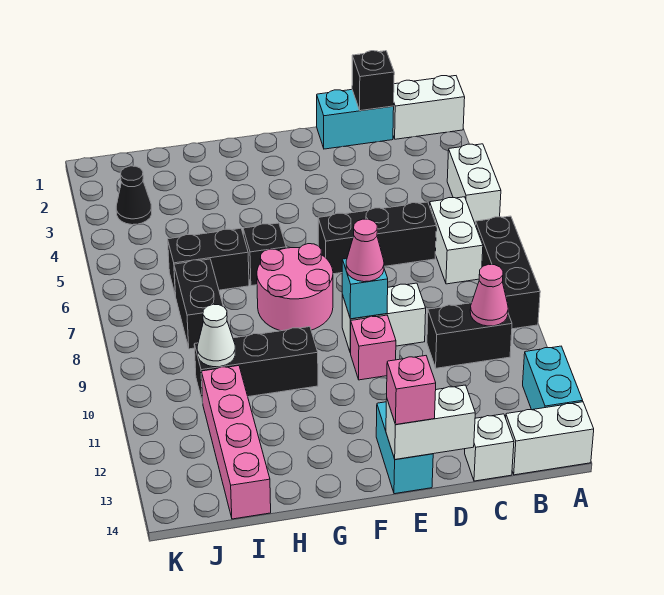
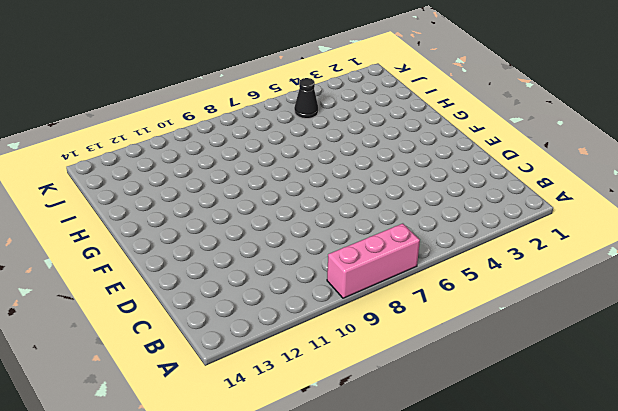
pink brick A7:A9 level 1 -> black brick A7:A9 level 1
black cone J5 level 1 -> black cone J3 level 1
none -> white brick A1:B1 level 1
none -> white brick A4:A5 level 1
none -> cyan brick A12:A13 level 1

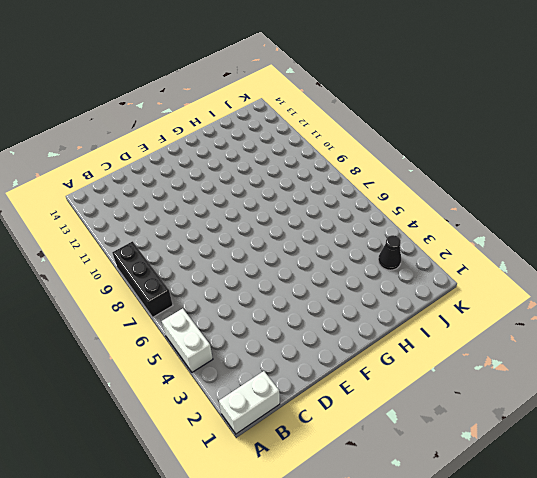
none -> cyan brick A12:A13 level 1
none -> white brick A14:B14 level 1
none -> white brick B6:B7 level 1

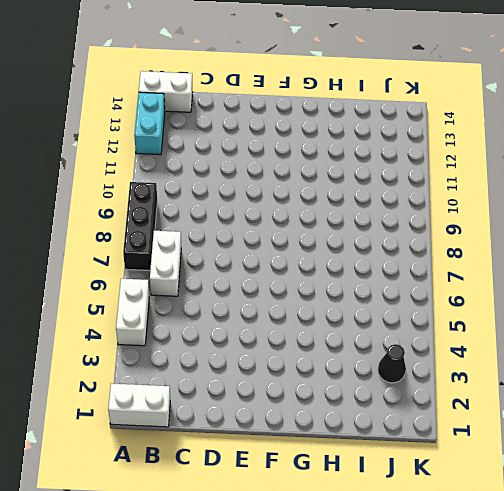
none -> black brick B10:C10 level 1
none -> cyan brick C1:D1 level 1
none -> black brick C6:E6 level 1

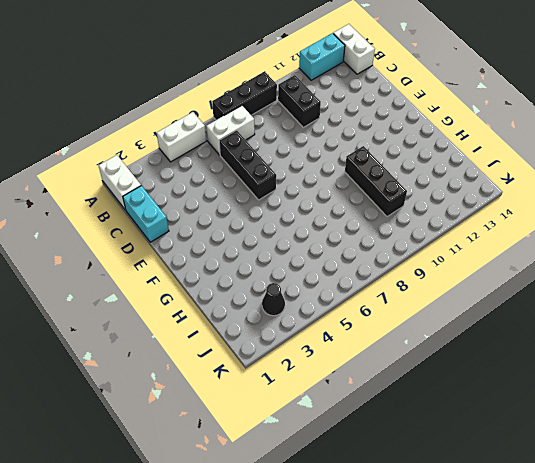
none -> white brick C14 level 1
none -> white brick D9:E9 level 1
none -> pink brick E10 level 1

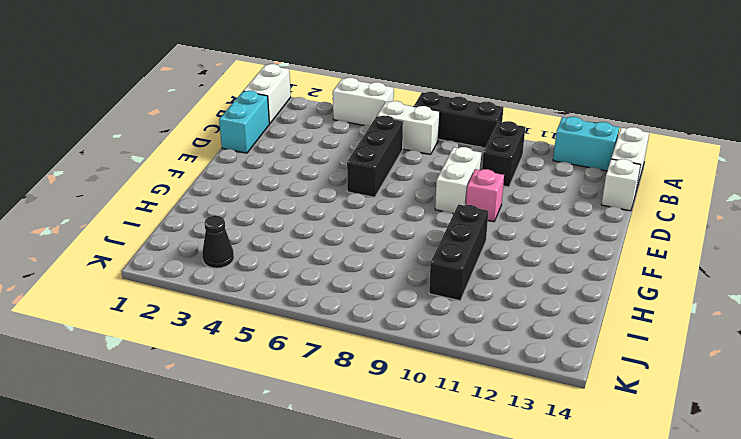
none -> cyan brick E13:E14 level 1
none -> pink round brick F7:G8 level 1
none -> black brick G6 level 1

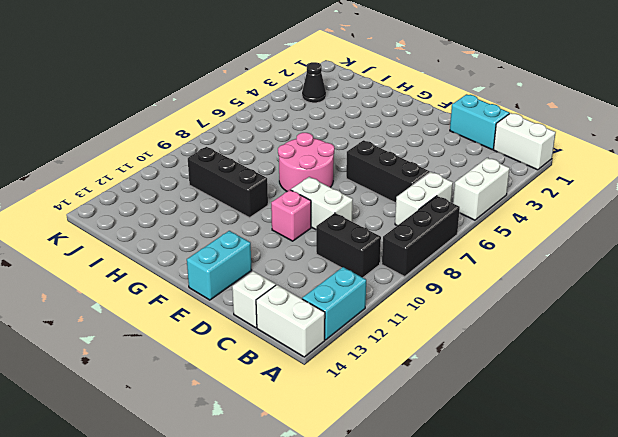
none -> black brick G6 level 1
none -> black brick H6:I6 level 1
none -> black brick I7:I8 level 1

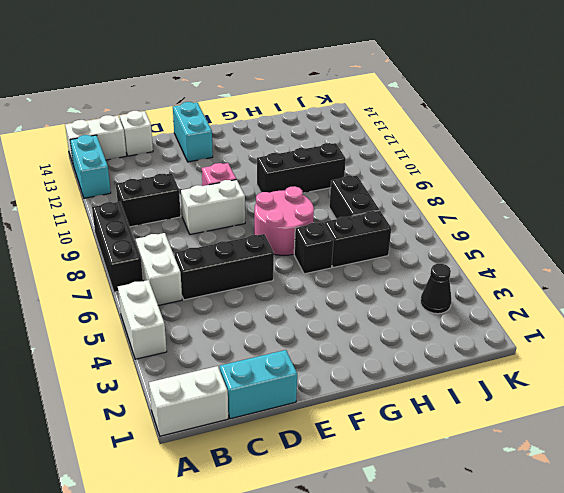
none -> pink brick I11:I14 level 1
none -> pink cone B10 level 2
none -> black brick C1 level 2

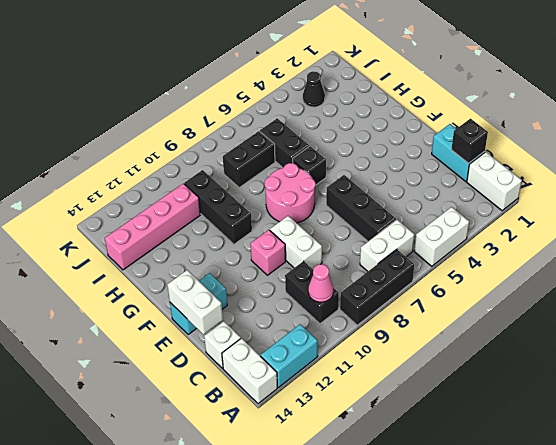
none -> cyan brick E9 level 2
none -> white cone I10 level 2
none -> pink cone E9 level 3

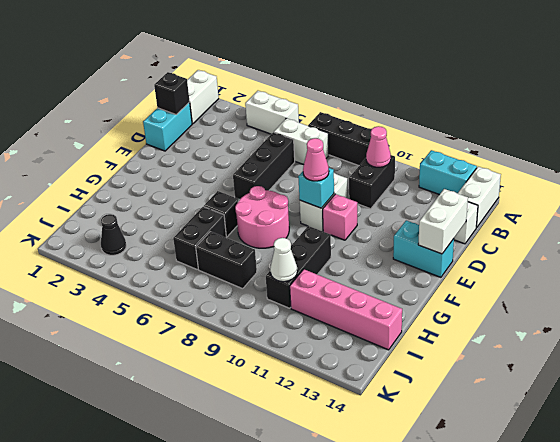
none -> pink brick E14 level 3

